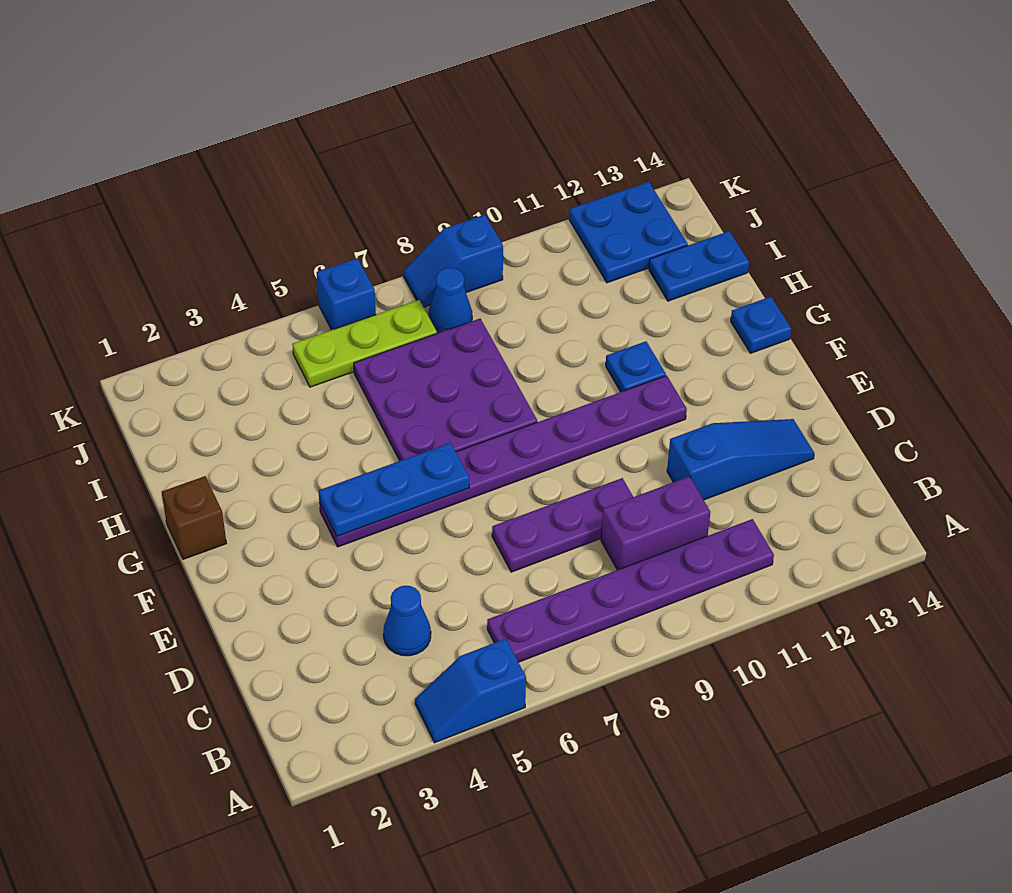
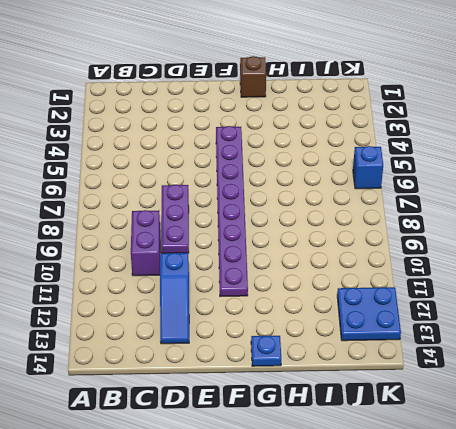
none -> blue slope A4:A5 level 1 top 5
none -> purple plate B6:B11 level 1
none -> blue cone C4 level 1

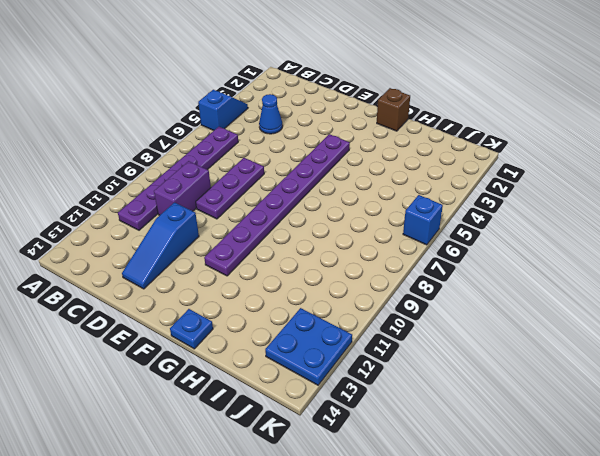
none -> purple plate G6:I8 level 1
none -> blue plate G11 level 1
none -> blue plate I13:I14 level 1

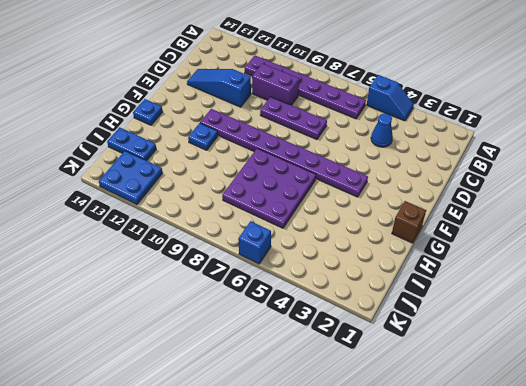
none -> lime plate J5:J7 level 1
none -> blue cone J8 level 1
none -> blue slope K8:K9 level 1 top 9

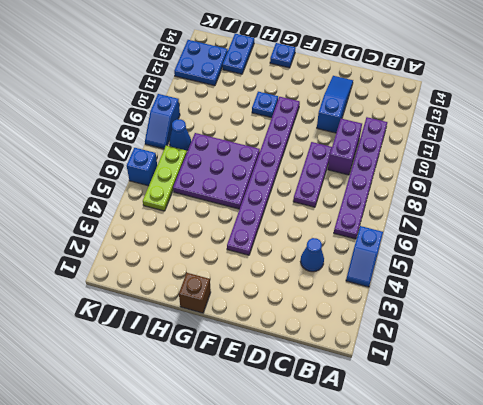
none -> blue plate F4:F6 level 2

